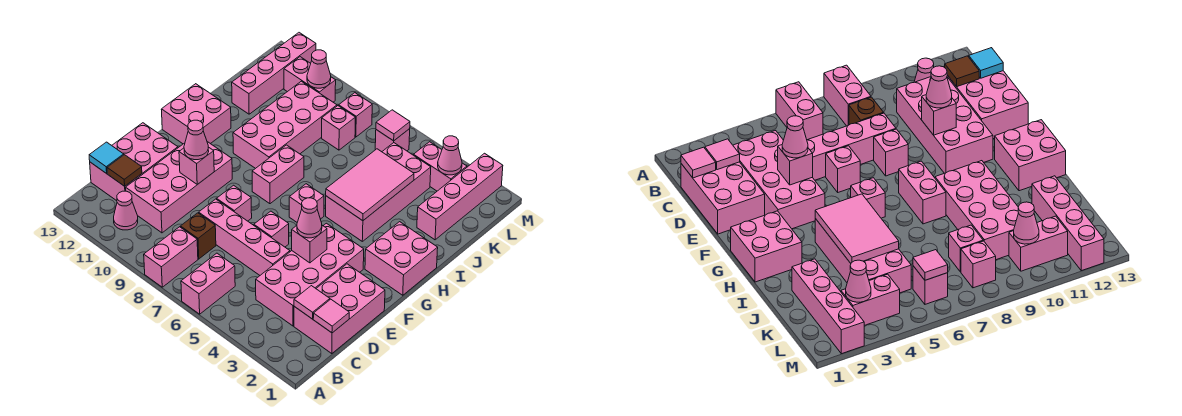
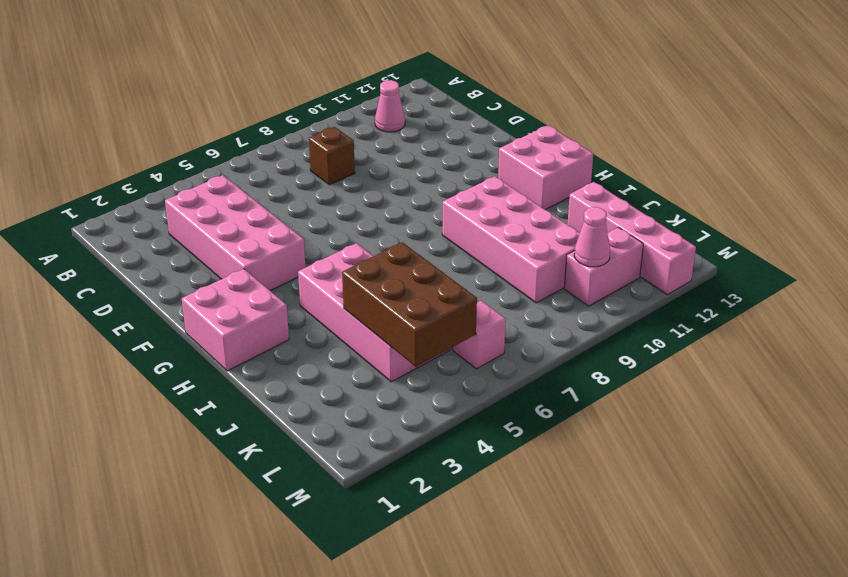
brown brick J4:L5 level 2 -> pink tile H4:J5 level 2
none -> pink brick A6:B6 level 1
none -> pink brick A8:B8 level 1
none -> pink brick C1:E2 level 1
none -> pink brick C10:F11 level 1

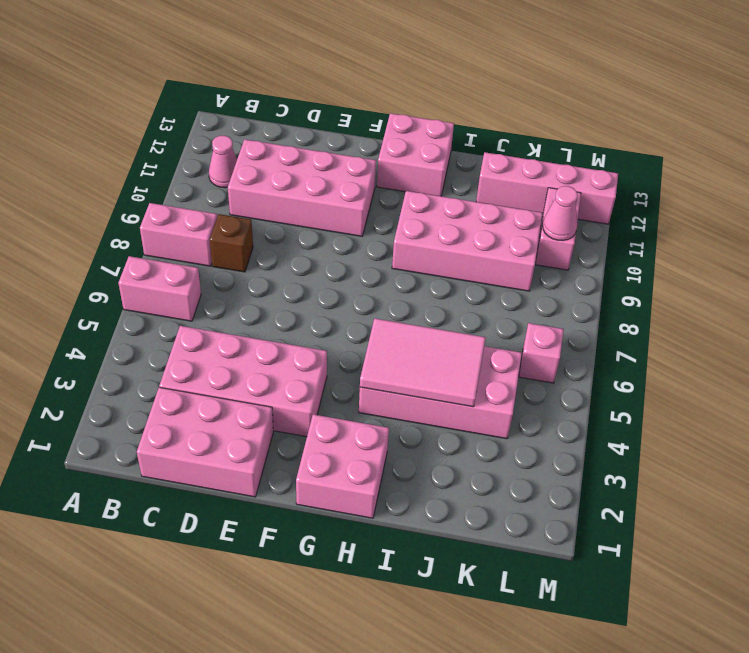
none -> pink brick C12:E13 level 1
none -> pink brick D5:D8 level 1
none -> pink brick E6 level 1
none -> pink brick E8 level 1

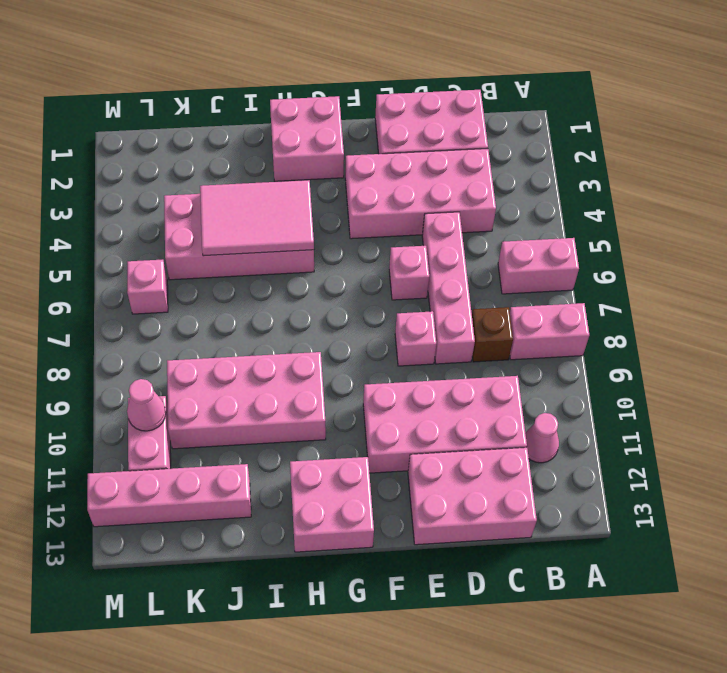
none -> pink brick G6 level 1
none -> pink brick G8:H8 level 1
none -> pink brick J2:M2 level 1
none -> pink brick K8 level 1

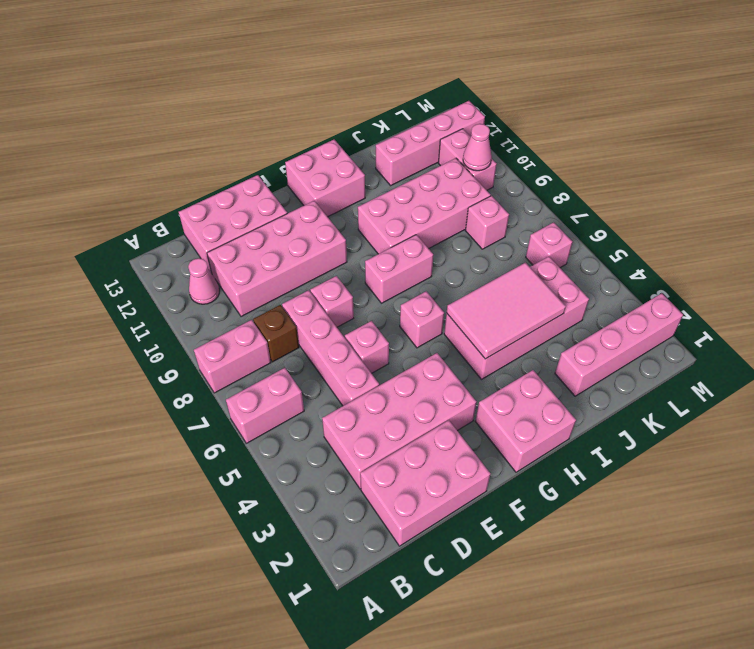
none -> pink brick L3:L4 level 1
none -> pink brick L8 level 1
none -> pink tile C1 level 2
none -> pink tile C2 level 2

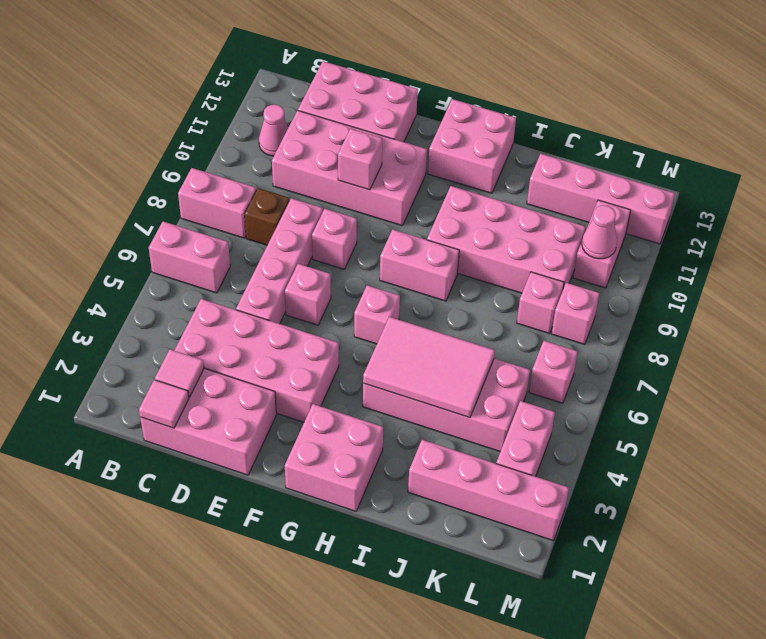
none -> brown tile C12 level 2
none -> cyan tile C13 level 2
none -> pink brick E4 level 2
none -> pink cone L3 level 2

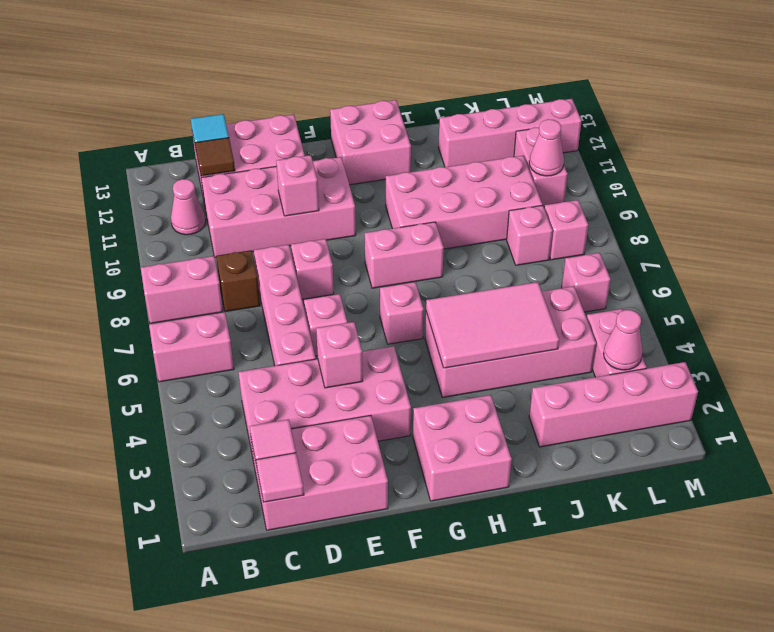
none -> pink tile L6 level 2
none -> pink cone E4 level 3
none -> pink cone E10 level 3

